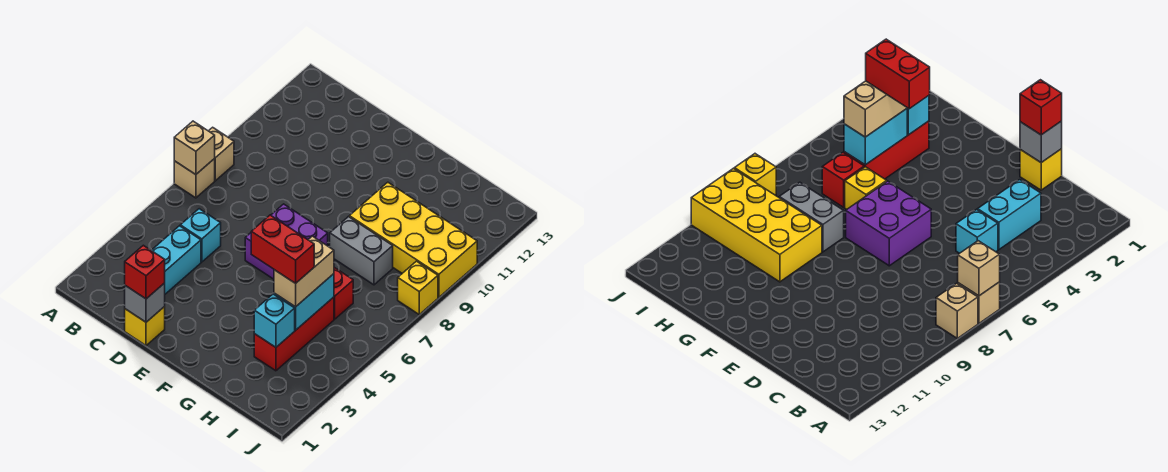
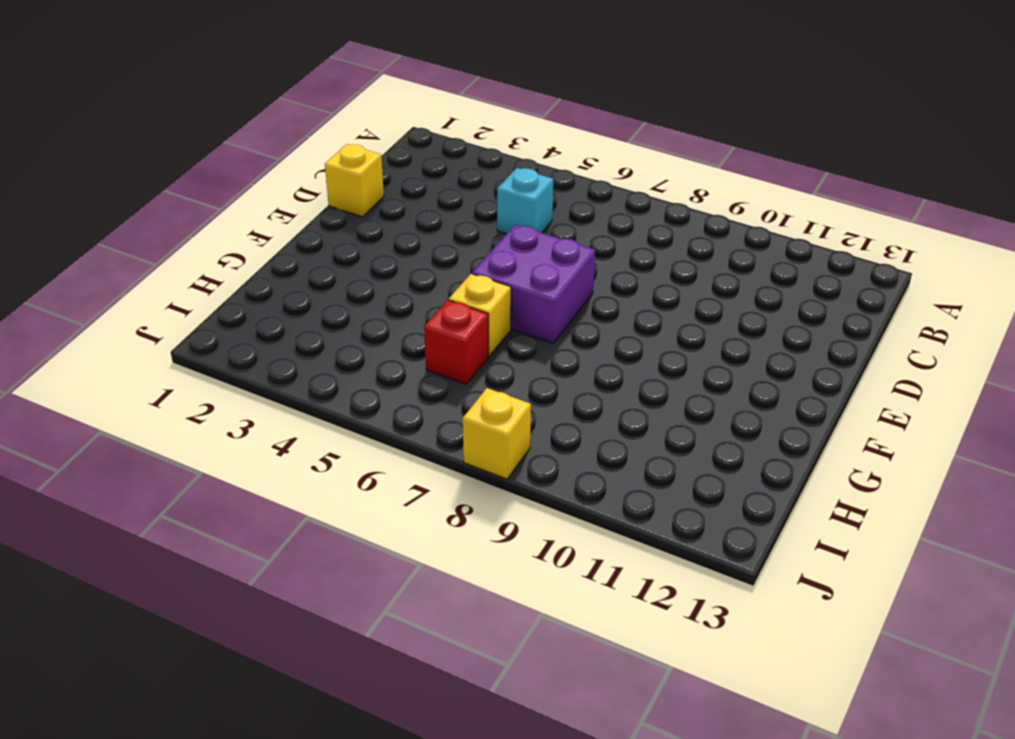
none -> tan brick A7 level 1
none -> tan brick A8 level 1
none -> cyan brick C3:C4 level 1

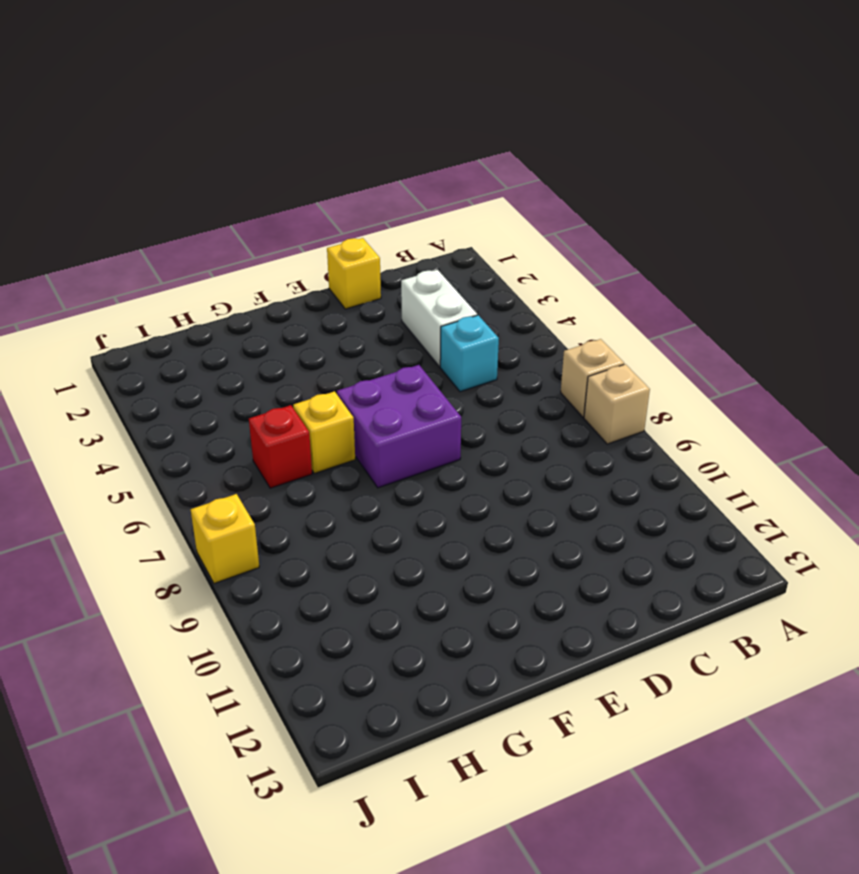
white brick C3:C4 level 1 -> cyan brick C3:C4 level 1
none -> grey brick G8:H8 level 1
none -> yellow brick G9:J10 level 1
none -> red brick H3:H5 level 1

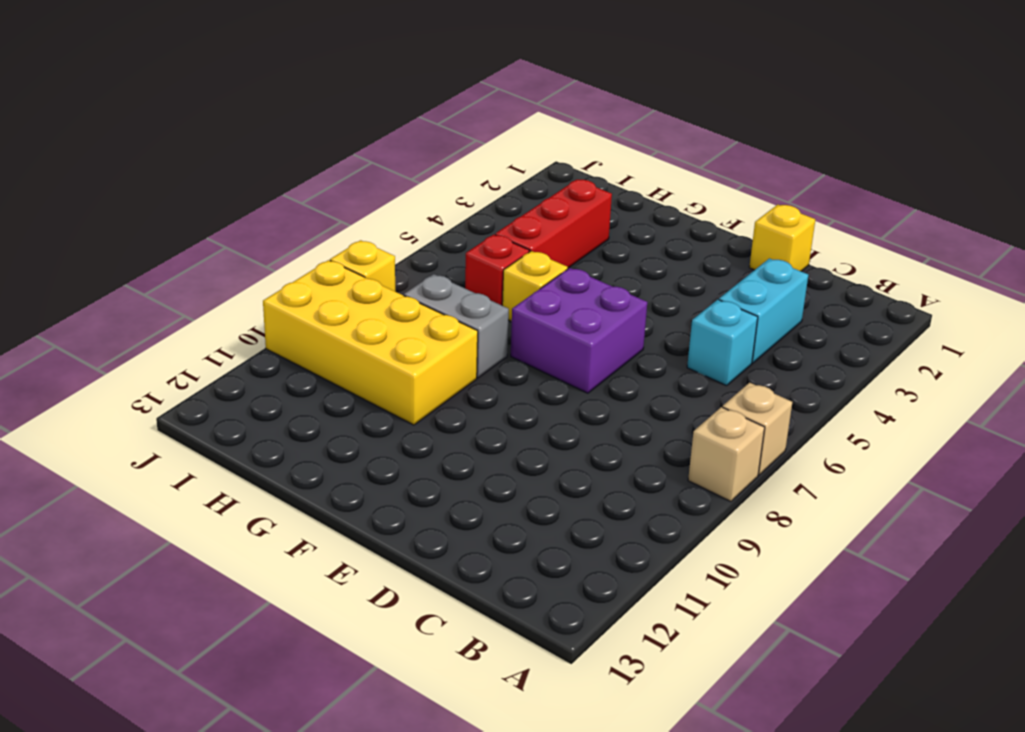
none -> tan brick A7 level 2
none -> grey brick D1 level 2
none -> cyan brick H3 level 2

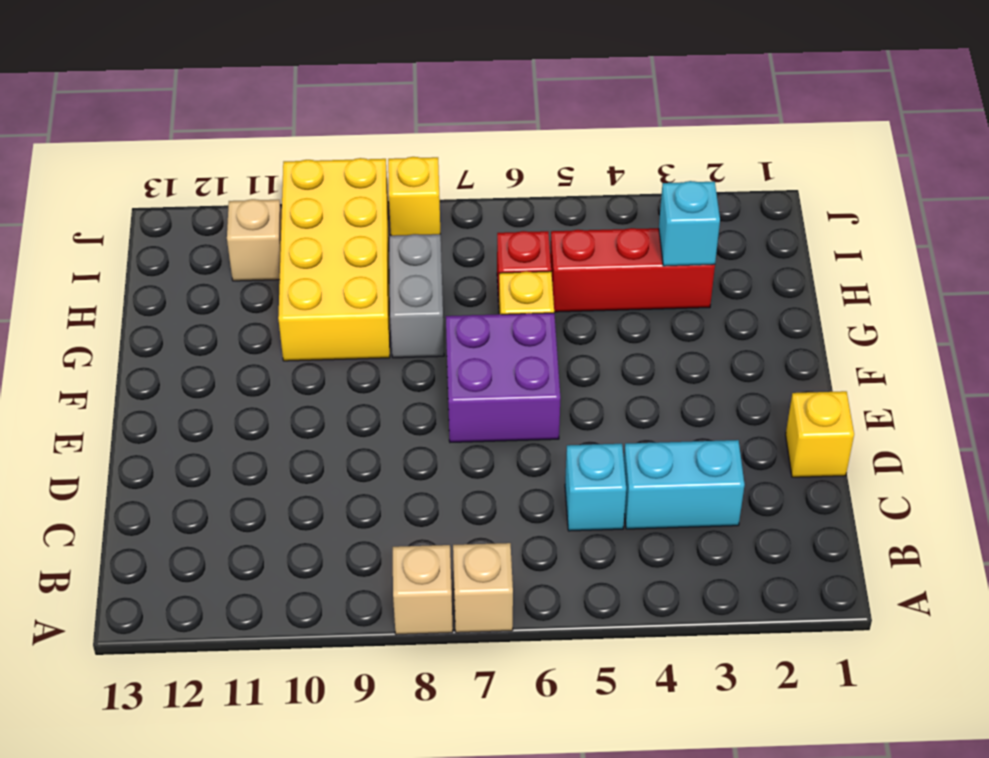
tan brick I11 level 1 -> tan brick A7 level 2
none -> grey brick D1 level 2
none -> cyan brick H4:H5 level 2
none -> red brick D1 level 3

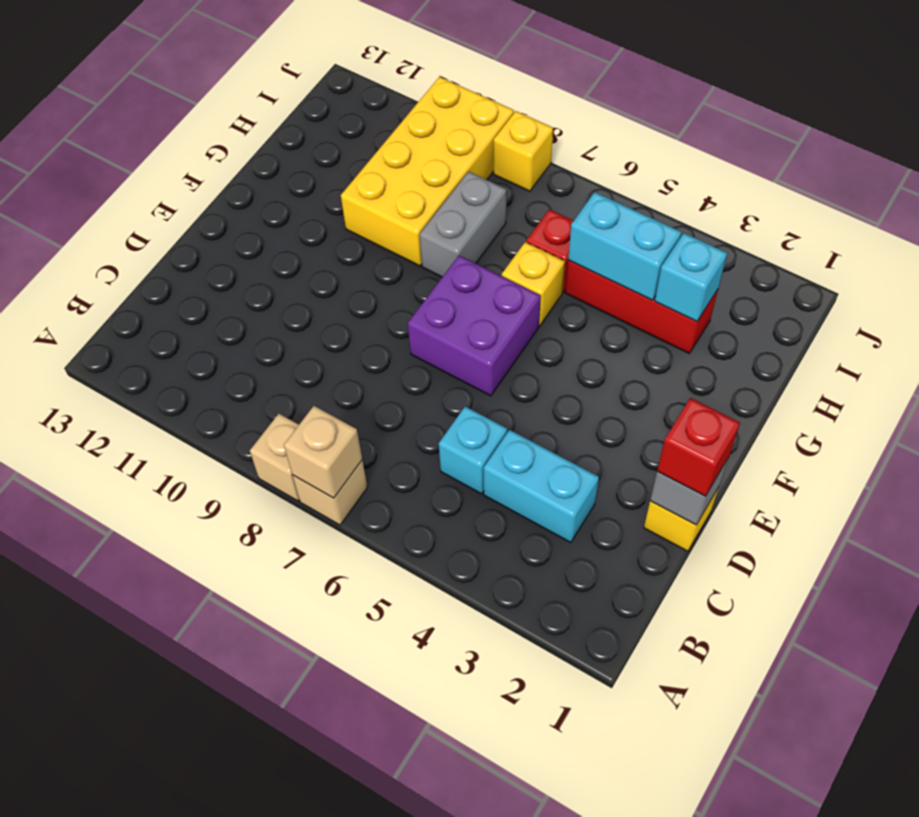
none -> tan brick H4:H5 level 3
none -> red brick G4:H4 level 4

